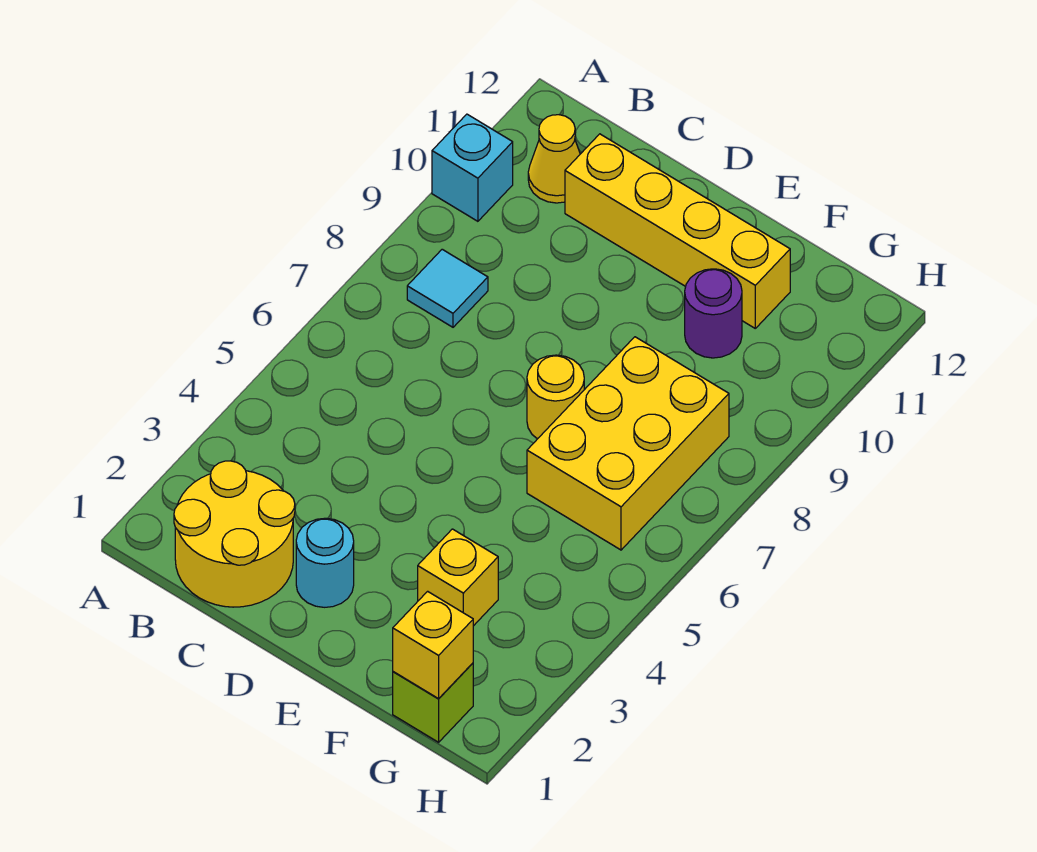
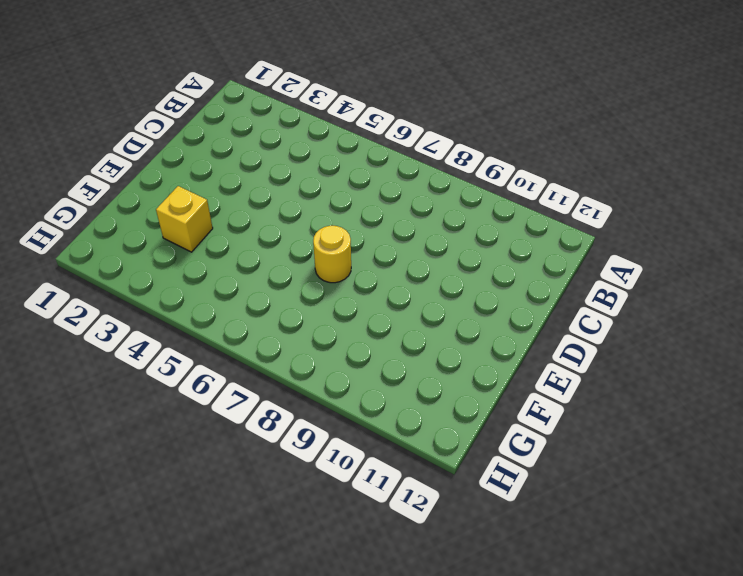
none -> cyan brick A10 level 1
none -> yellow round brick B1:C2 level 1
none -> cyan tile B8 level 1

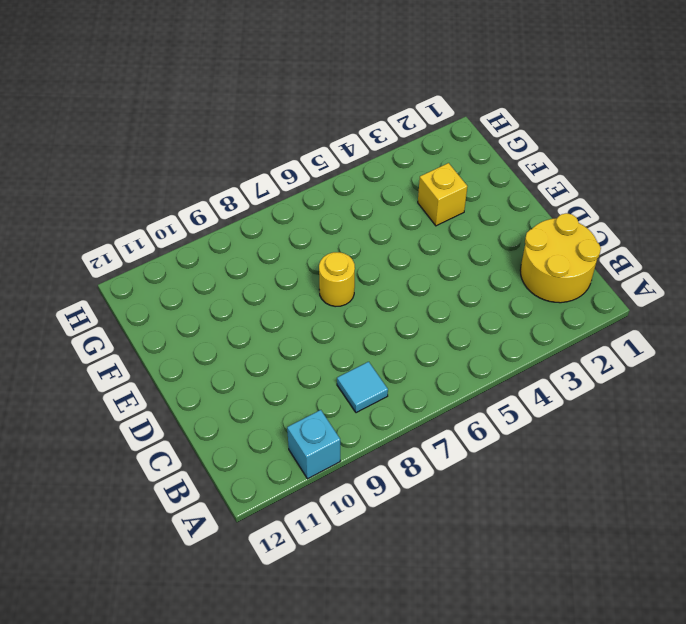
none -> yellow cone B11 level 1
none -> yellow brick C11:F11 level 1
none -> cyan round brick D2 level 1

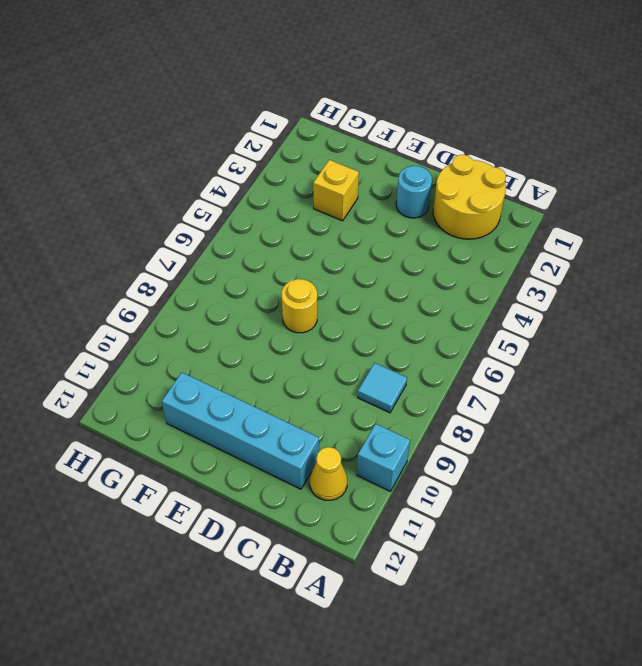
cyan brick C11:F11 level 1 -> yellow brick C11:F11 level 1
none -> yellow brick F6:G8 level 1
none -> purple round brick F10 level 1
none -> lime brick G1 level 1

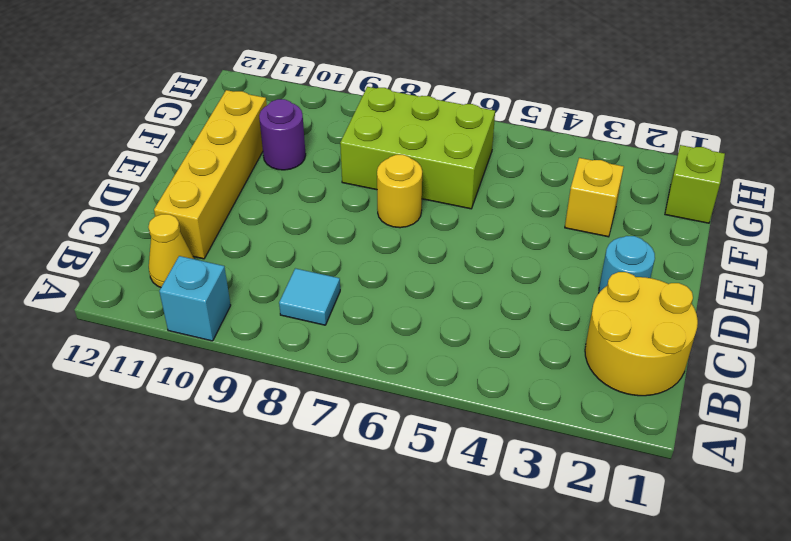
lime brick F6:G8 level 1 -> yellow brick F6:G8 level 1
none -> yellow brick G1 level 2

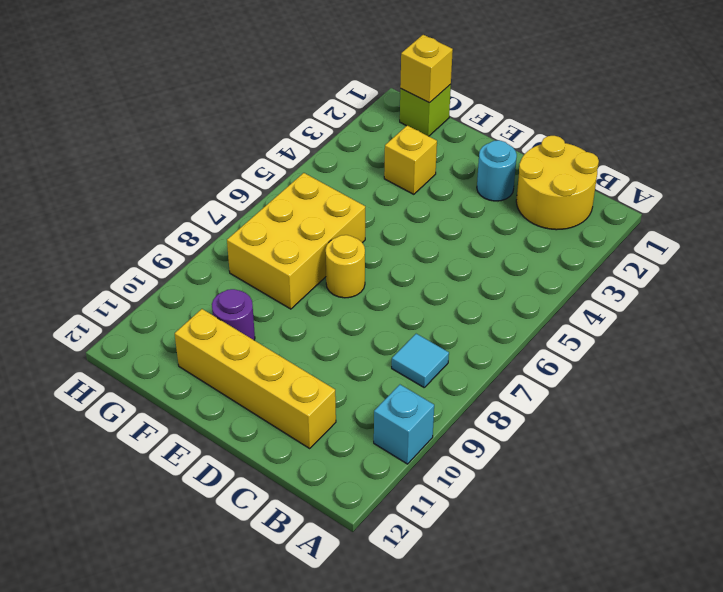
none -> yellow cone B11 level 1

